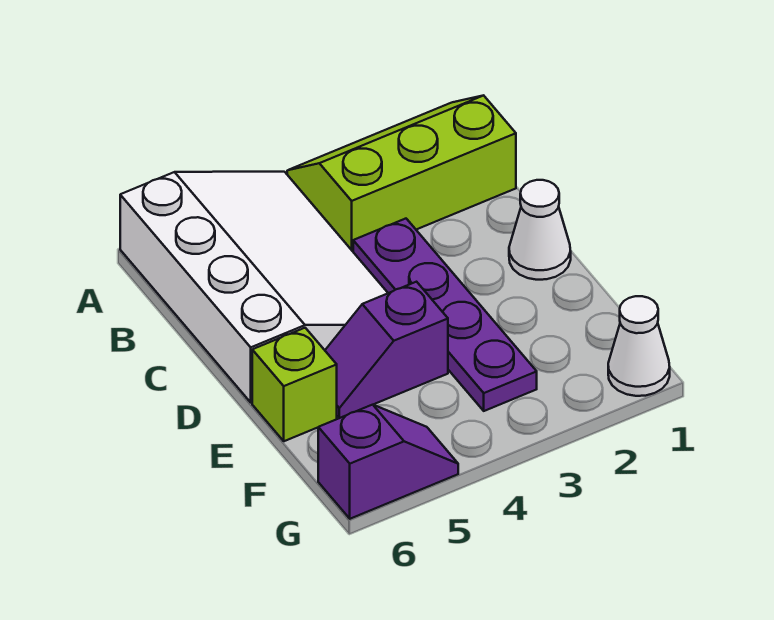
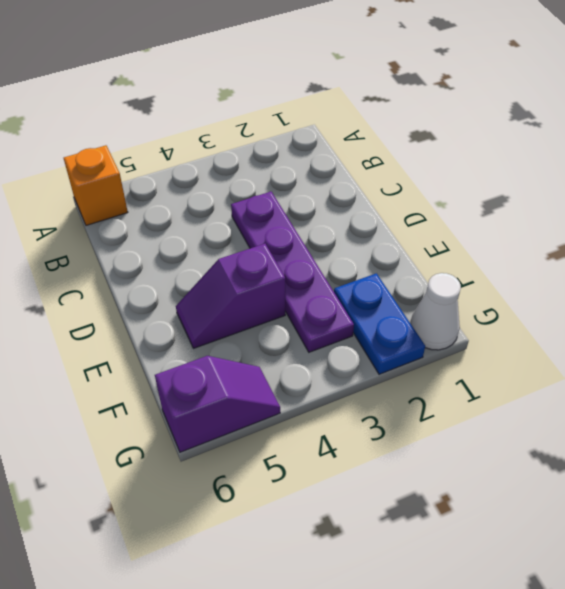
orange brick A6 level 1 -> white slope A4:D6 level 1 top 6
blue plate F2:G2 level 1 -> none
none -> lime slope A1:B3 level 1 top B
none -> white cone D1 level 1

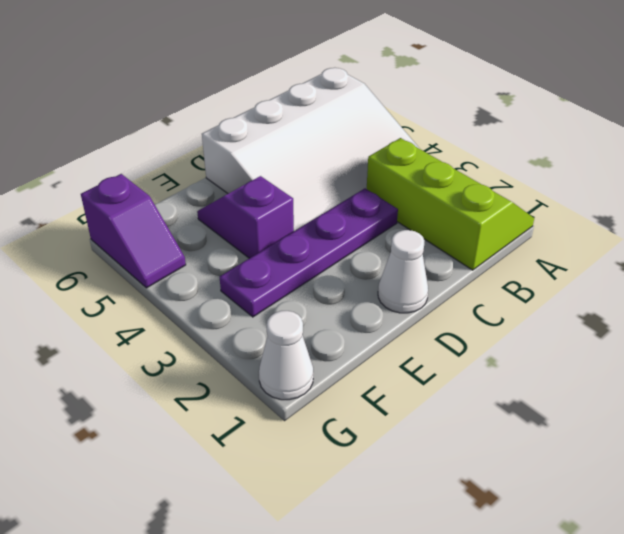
none -> lime brick E6 level 1

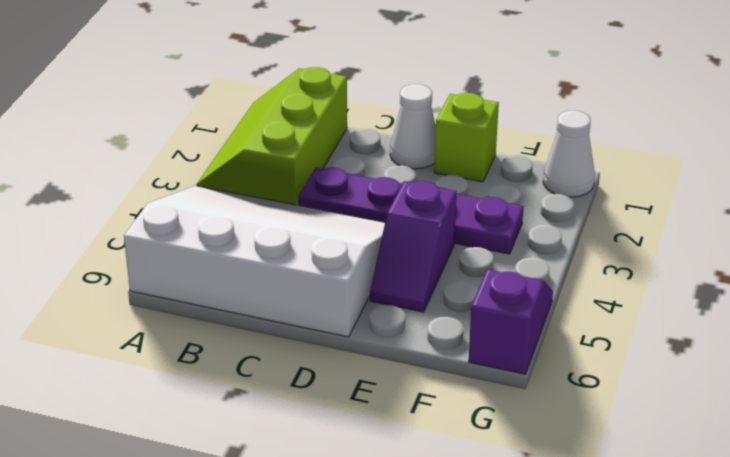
lime brick E1 level 1 -> lime brick E6 level 1

